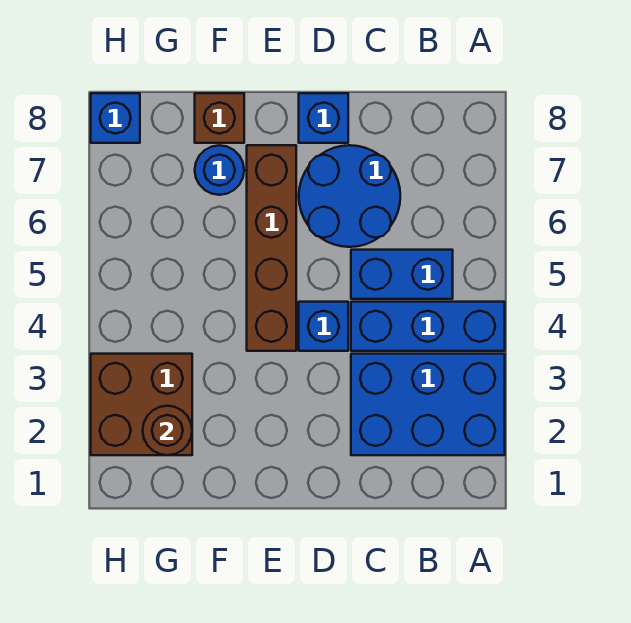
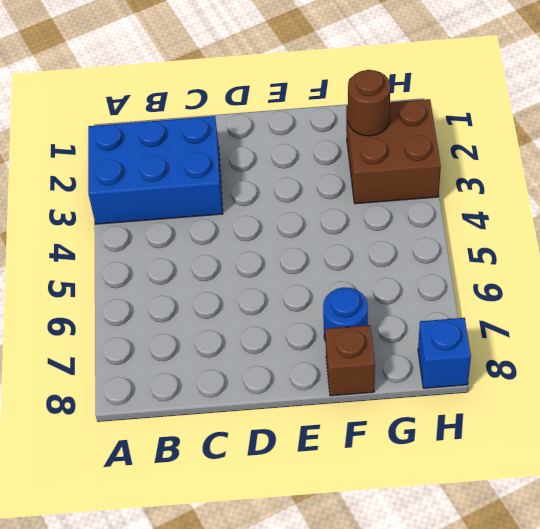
none -> blue brick A4:C4 level 1
none -> blue brick B5:C5 level 1
none -> blue round brick C6:D7 level 1

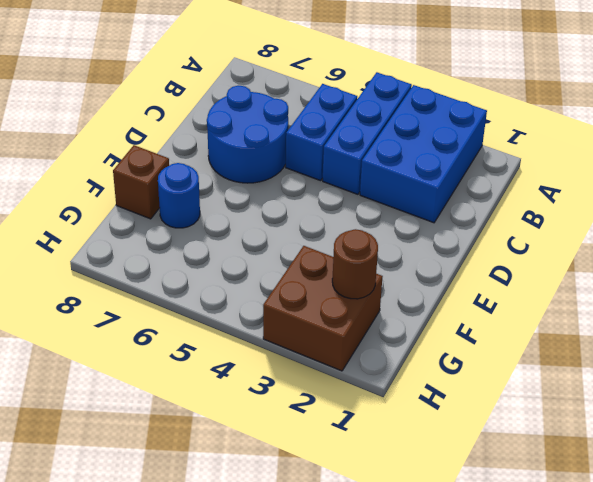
none -> blue brick D4 level 1
none -> blue brick D8 level 1
none -> brown brick E4:E7 level 1

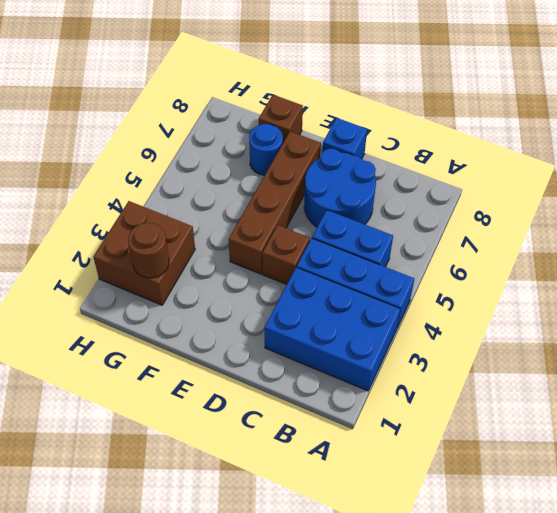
brown brick D4 level 1 -> blue brick D4 level 1
none -> blue brick H8 level 1

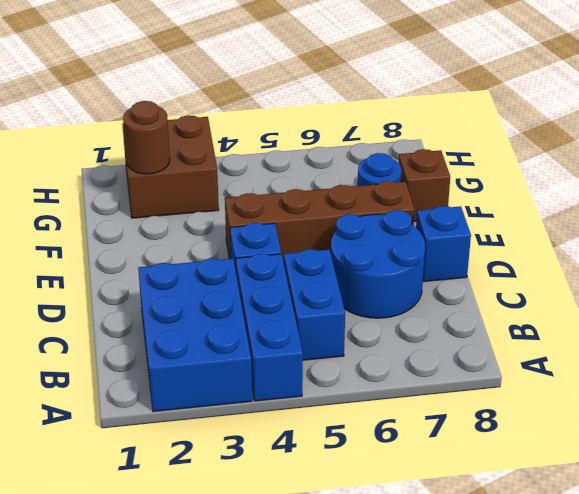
none -> blue brick H8 level 1

